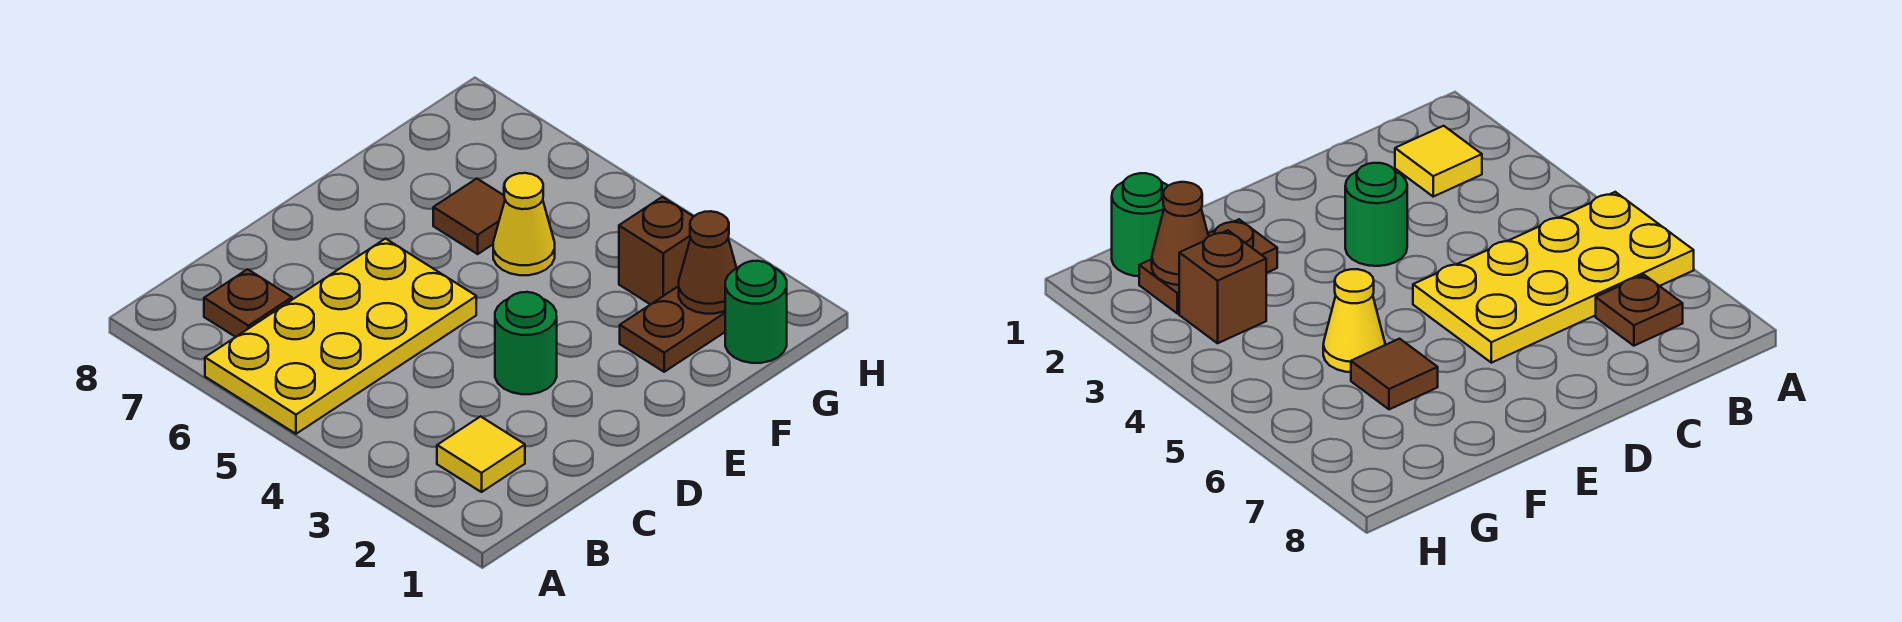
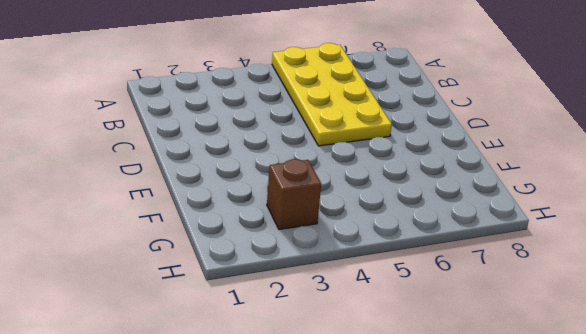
none -> yellow tile B2 level 1
none -> brown plate B7 level 1

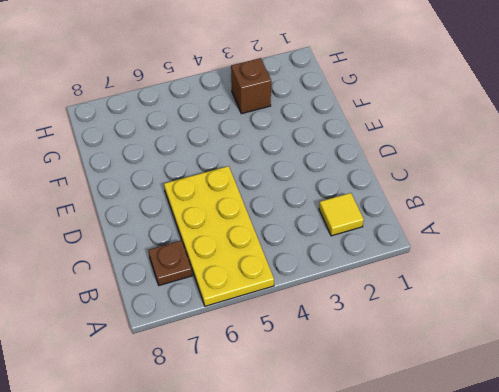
none -> green round brick D3 level 1
none -> brown plate F2:G2 level 1

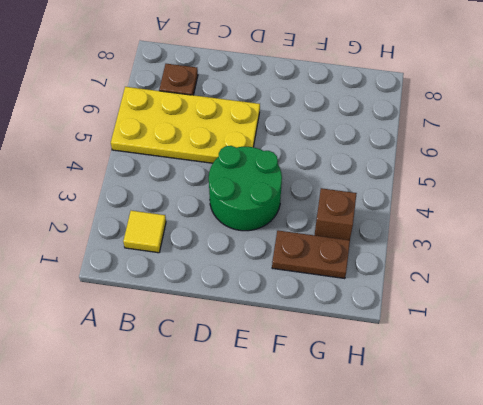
green round brick D3:E4 level 1 -> green round brick D3 level 1
none -> yellow cone F5 level 1
none -> brown tile F6 level 1

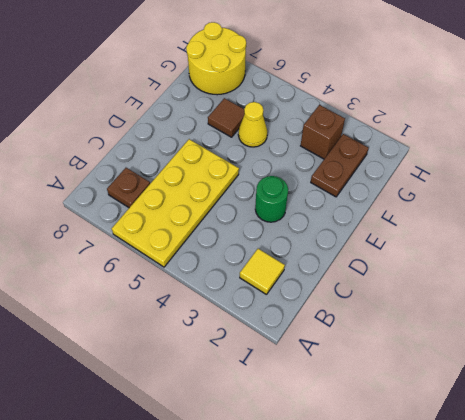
yellow round brick G7:H8 level 1 -> none
none -> green round brick G1 level 1
none -> brown cone G2 level 2

